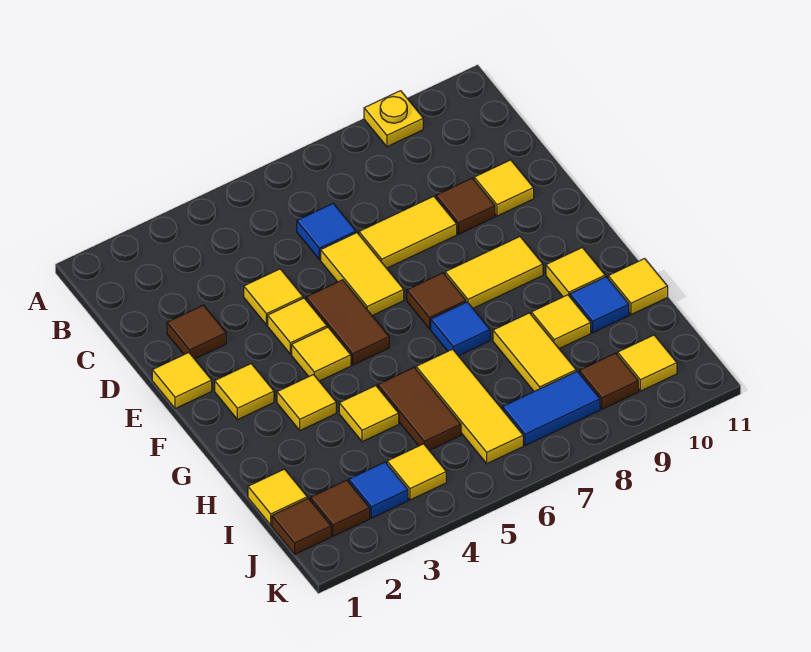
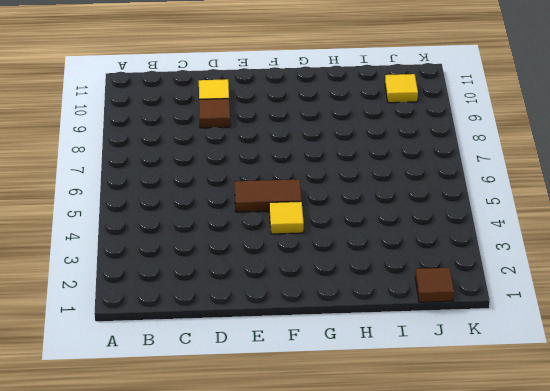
none -> yellow plate A9 level 1
none -> blue tile C6 level 1
none -> brown tile D2 level 1
none -> yellow tile D4 level 1

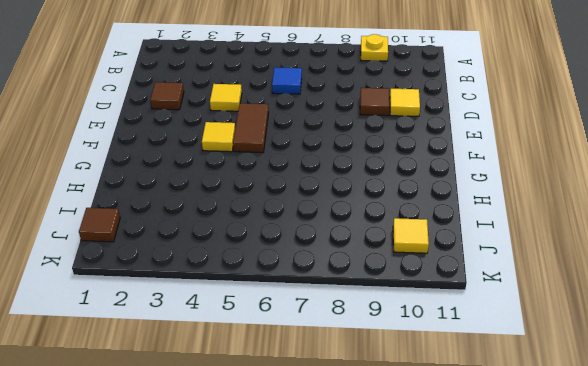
none -> yellow tile D6:E6 level 1
none -> yellow tile D7:D8 level 1
none -> yellow tile E1 level 1
none -> yellow tile E4 level 1

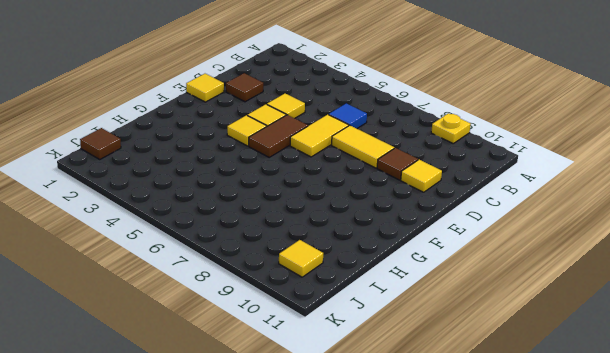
none -> yellow tile F2 level 1
none -> brown tile F7 level 1
none -> yellow tile F8:F9 level 1
none -> yellow tile G3 level 1

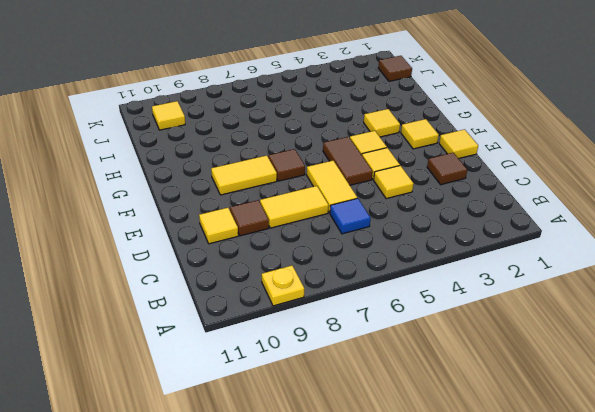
none -> blue tile G7 level 1
none -> yellow tile G10 level 1
none -> yellow tile H4 level 1
none -> brown tile H5:I5 level 1

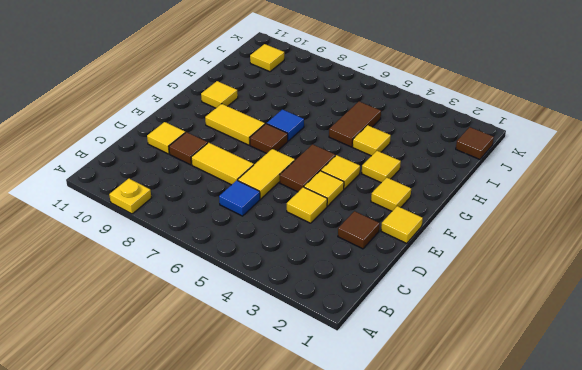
none -> yellow tile H6:J6 level 1
none -> yellow tile H8:I8 level 1
none -> yellow tile H9 level 1
none -> blue tile H10 level 1

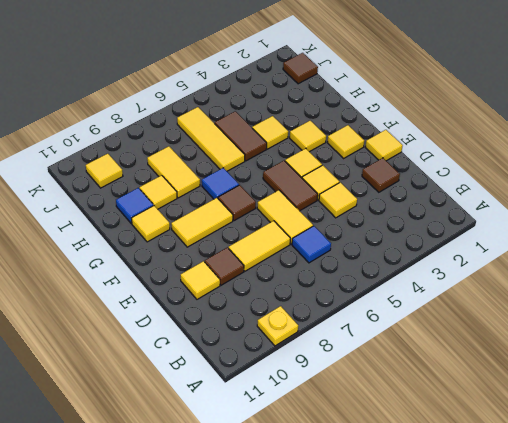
none -> yellow tile H11 level 1
none -> yellow tile I1 level 1
none -> brown tile J2 level 1
none -> blue tile J3 level 1

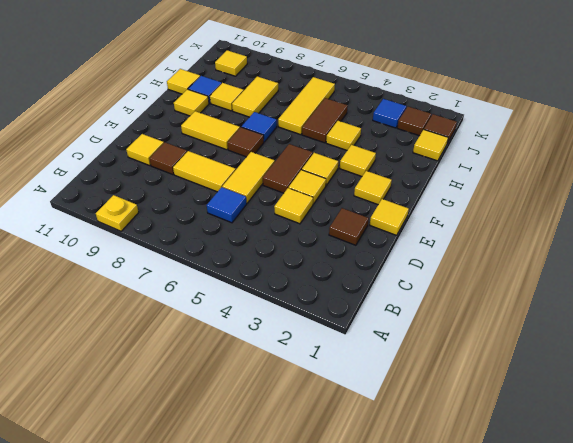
none -> yellow tile J4 level 1
none -> blue tile J7:J8 level 1
none -> brown tile J9 level 1

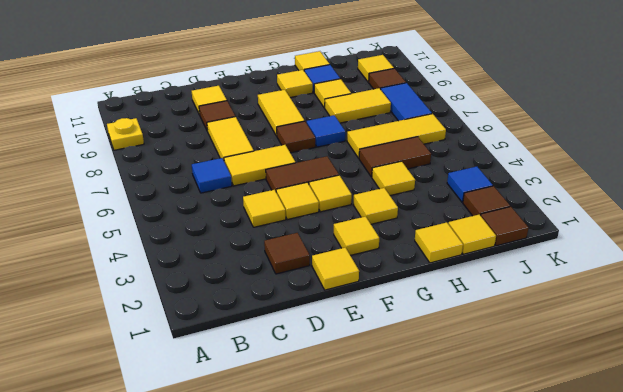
yellow tile H1 level 1 -> yellow tile J4 level 1

